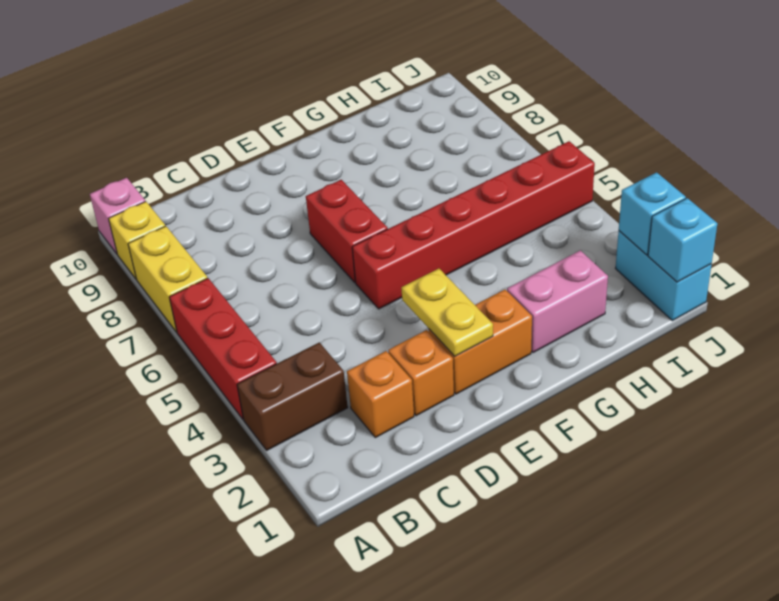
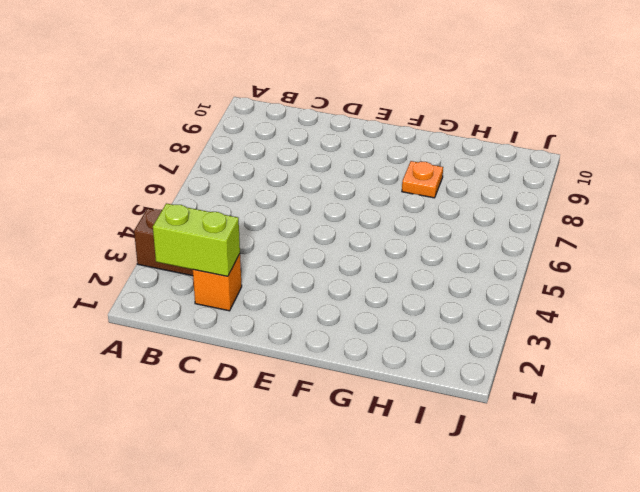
lime brick B2:C2 level 2 -> none
orange plate G8 level 1 -> none
none -> red brick A4:A6 level 1
none -> yellow brick A7:A8 level 1
none -> yellow brick A9 level 1

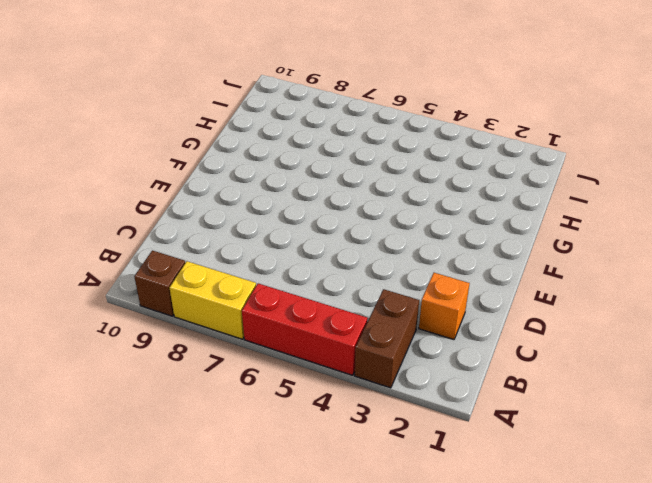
brown brick A9 level 1 -> yellow brick A9 level 1
none -> pink brick A10 level 1
none -> orange brick D2 level 1
none -> orange brick E2:F2 level 1

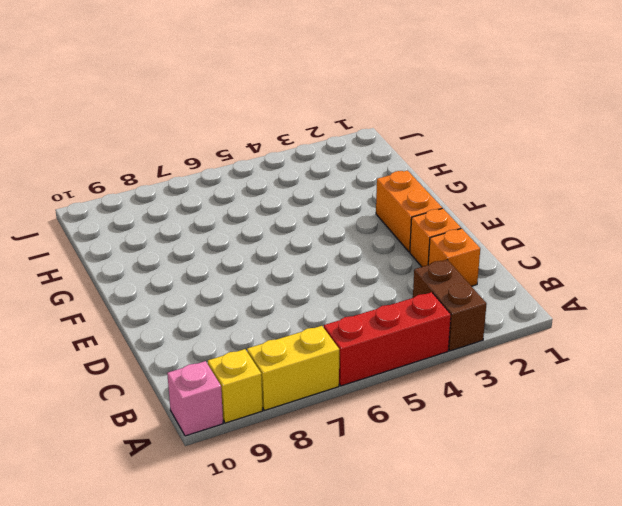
none -> red brick E5:J5 level 1
none -> red brick E6:E7 level 1
none -> pink brick G2:H2 level 1

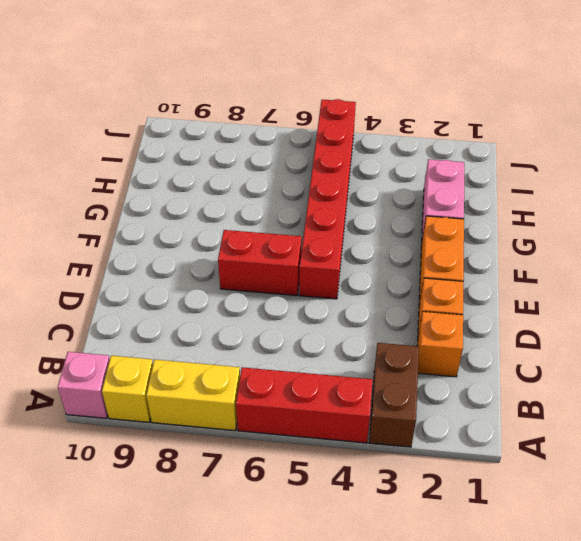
none -> cyan brick J1:J2 level 1
none -> yellow plate E2:E3 level 2
none -> cyan brick J1 level 2

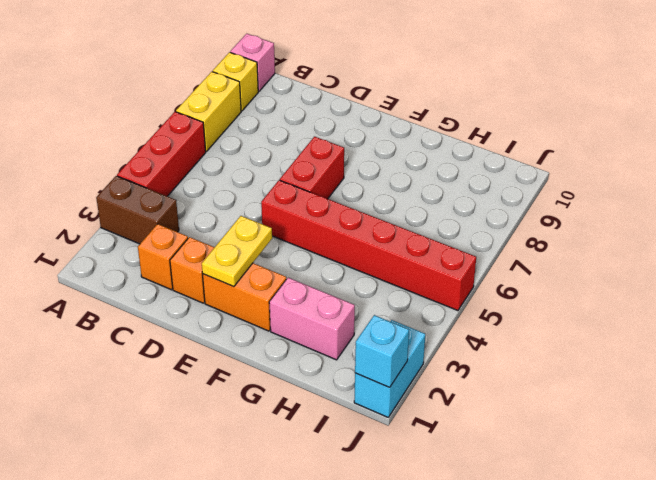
none -> cyan brick J2 level 2

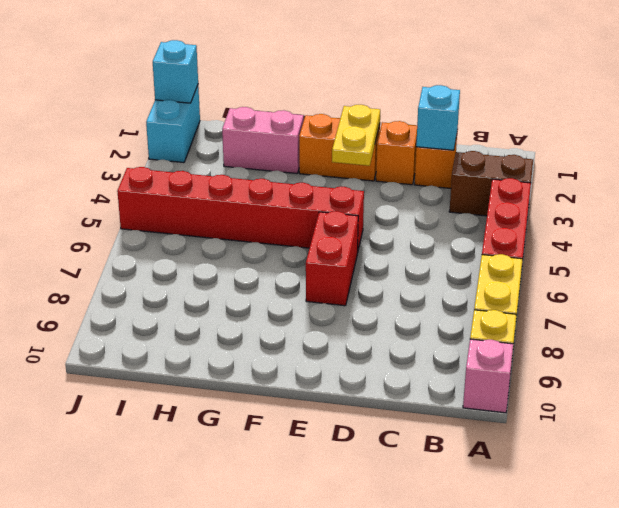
cyan brick C2 level 2 -> cyan brick J2 level 2

